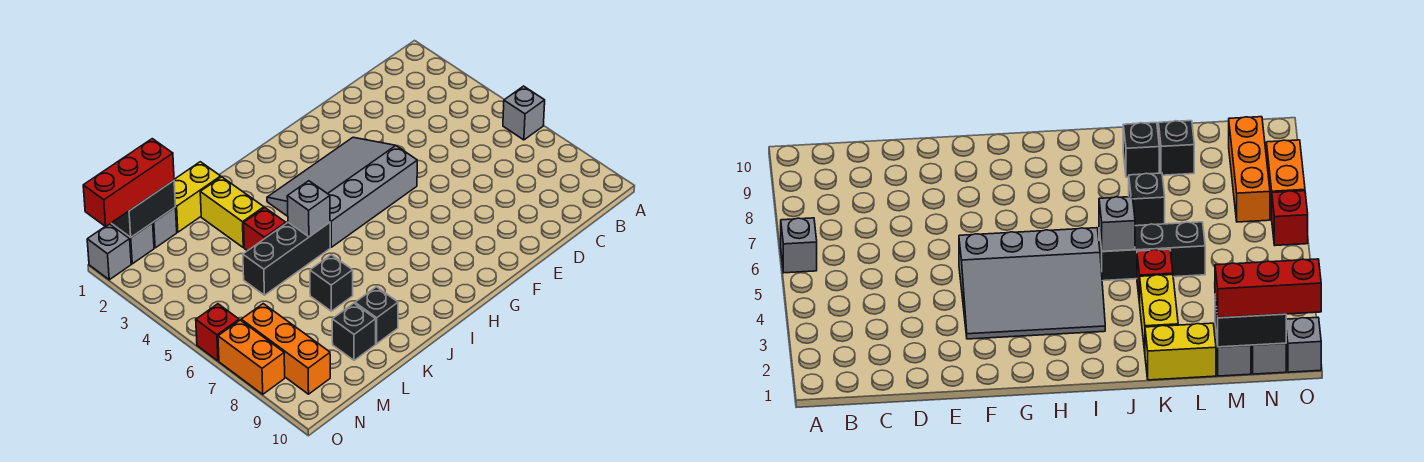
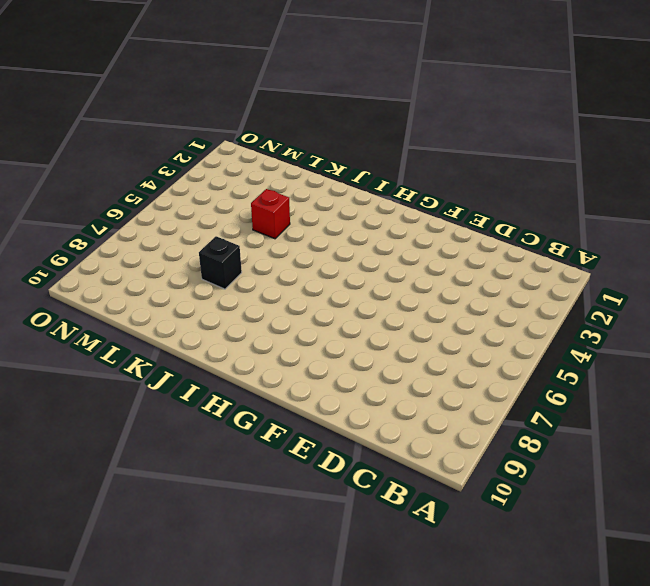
none -> grey brick A6 level 1
none -> grey slope F3:I5 level 1 top 5
none -> black brick J5:L5 level 1

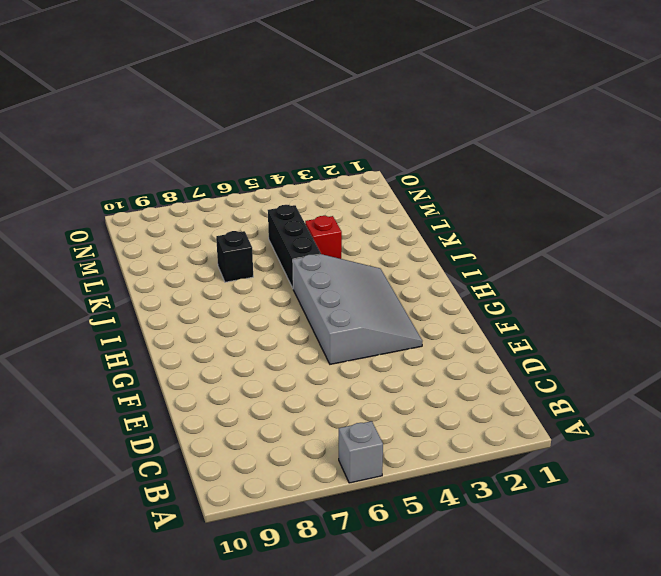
none -> yellow brick K1:L1 level 1
none -> yellow brick K2:K3 level 1
none -> black brick K9 level 1

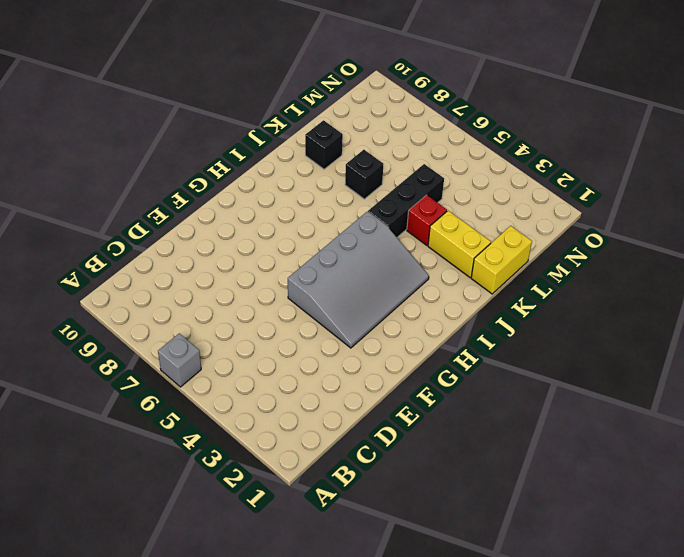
none -> black brick L9 level 1
none -> grey brick M1 level 1
none -> grey brick N1 level 1

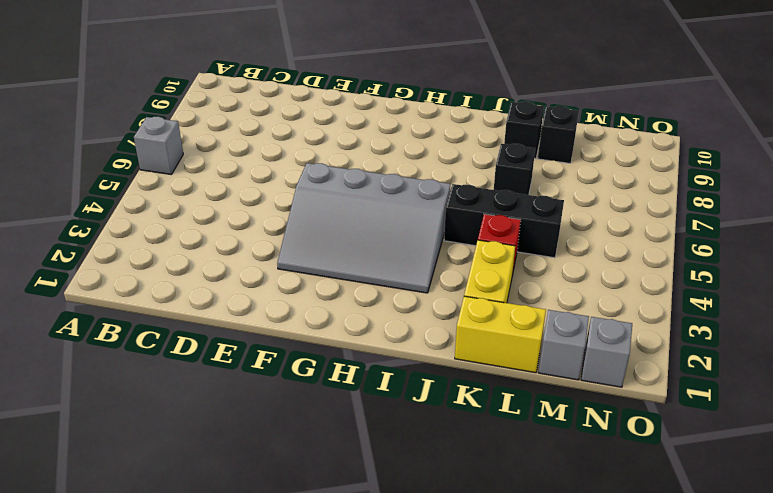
none -> orange brick N7:N9 level 1
none -> grey brick O1 level 1
none -> red brick O6 level 1

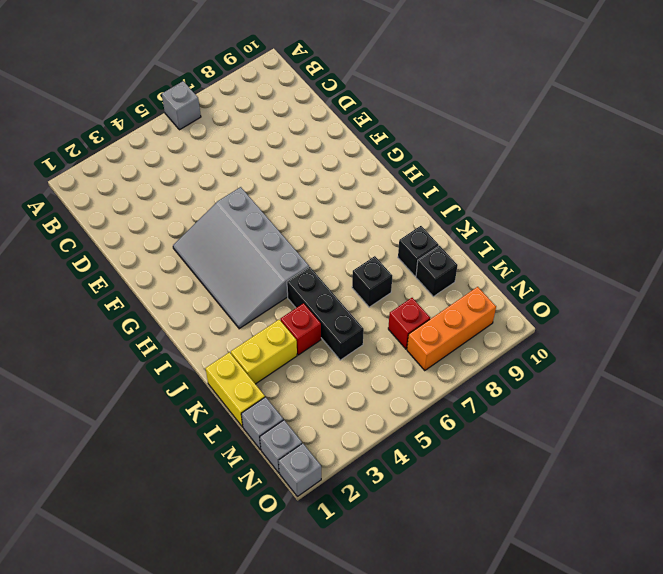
red brick M7 level 1 -> red brick O6 level 1
none -> orange brick O7:O8 level 1
none -> grey brick J5 level 2
none -> black brick M1:N1 level 2

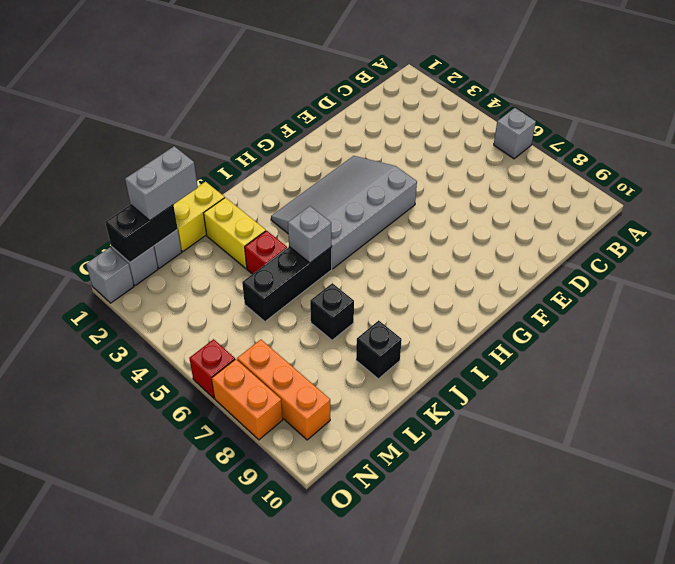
grey brick L1:M1 level 3 -> red brick M1:O1 level 3
none -> black brick L9 level 1

